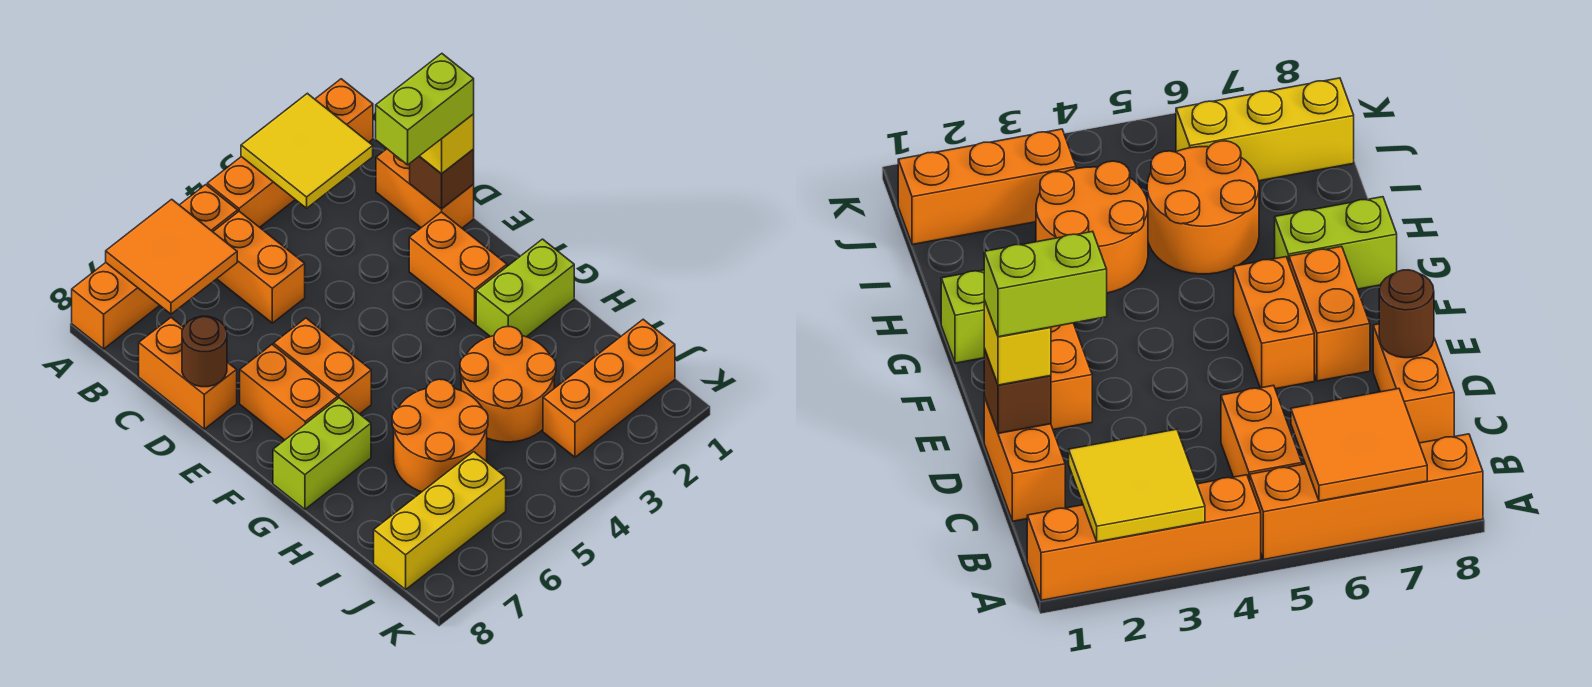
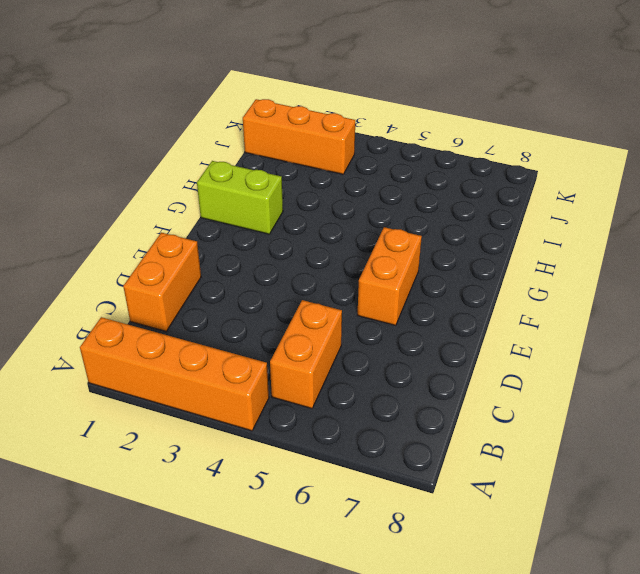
none -> orange brick A5:A8 level 1
none -> orange brick C8:D8 level 1
none -> orange brick E2:F2 level 1

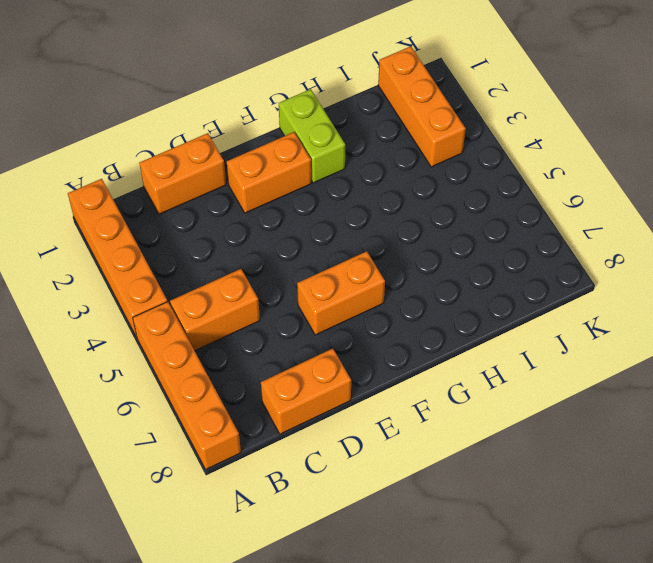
none -> orange brick E7:F7 level 1
none -> lime brick G7:G8 level 1
none -> orange round brick H3:I4 level 1

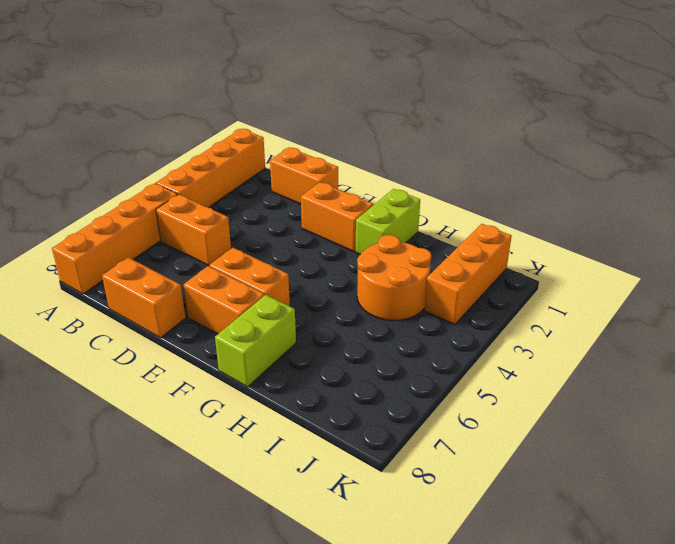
none -> orange round brick H5:I6 level 1
none -> yellow brick J6:J8 level 1
none -> yellow tile A2:B3 level 2

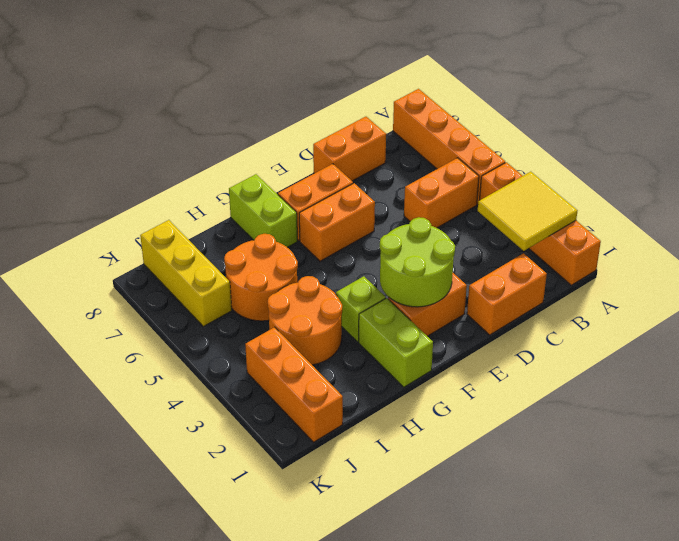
lime round brick E2:F3 level 2 -> none
lime brick G3 level 1 -> none
none -> orange tile A6:B7 level 2
none -> brown brick D1 level 2
none -> brown round brick D8 level 2

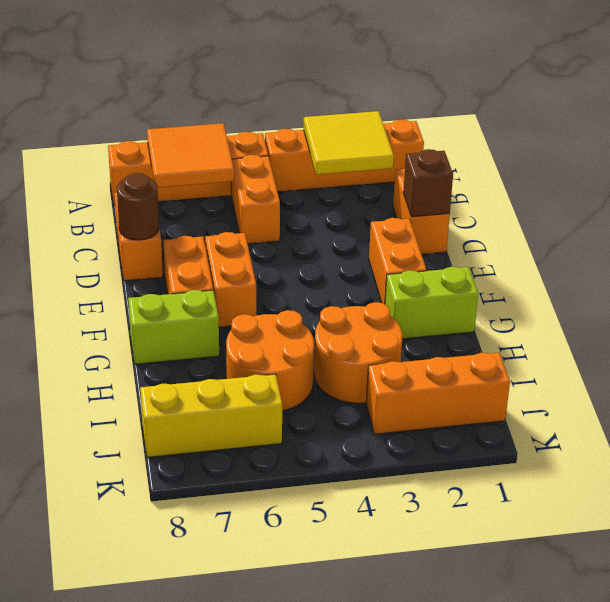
none -> yellow brick D1 level 3
none -> lime brick D1:D2 level 4

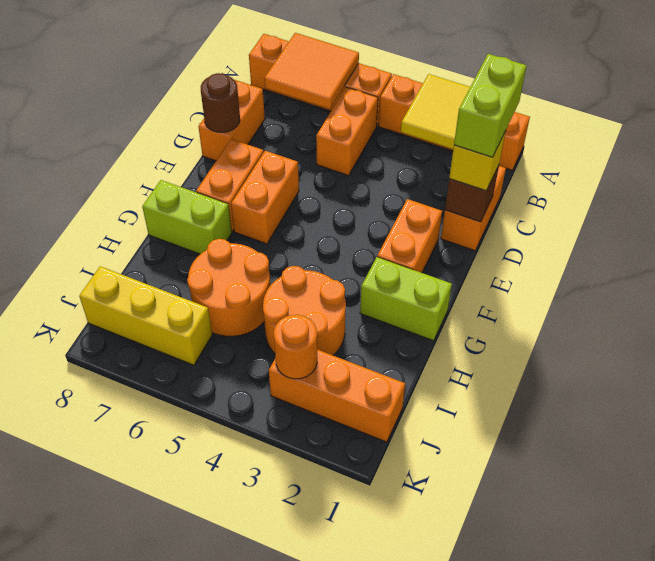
lime brick C1:D1 level 4 -> lime brick D1:D2 level 4
orange round brick J3 level 2 -> none

